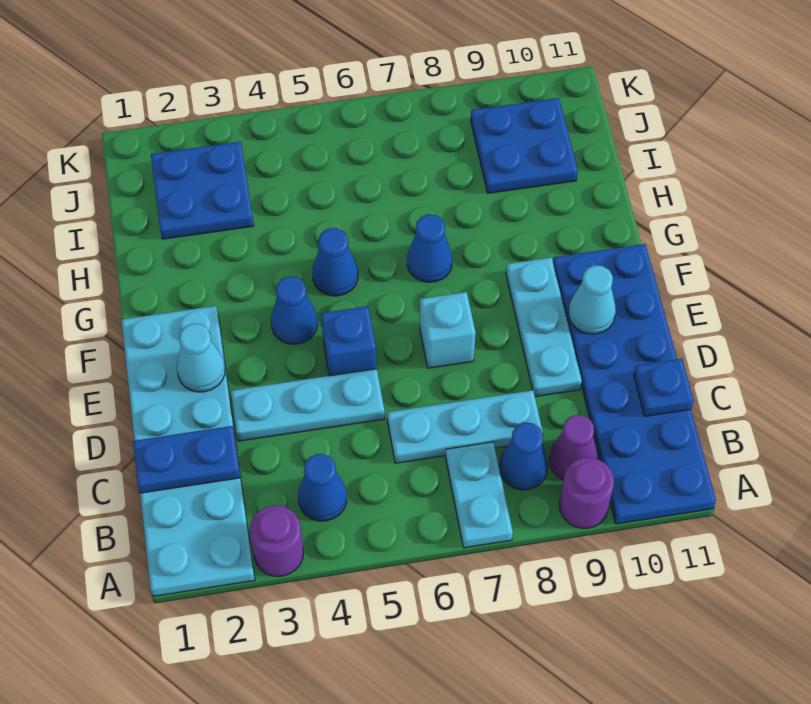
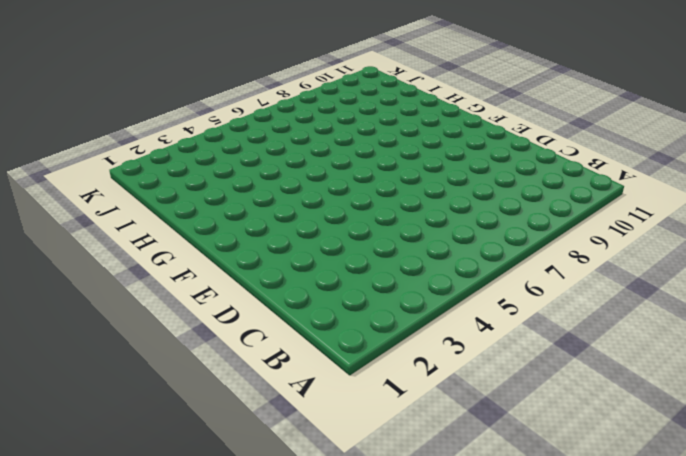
none -> cyan plate A1:F2 level 1
none -> purple round brick A3 level 1
none -> cyan plate A7:B7 level 1

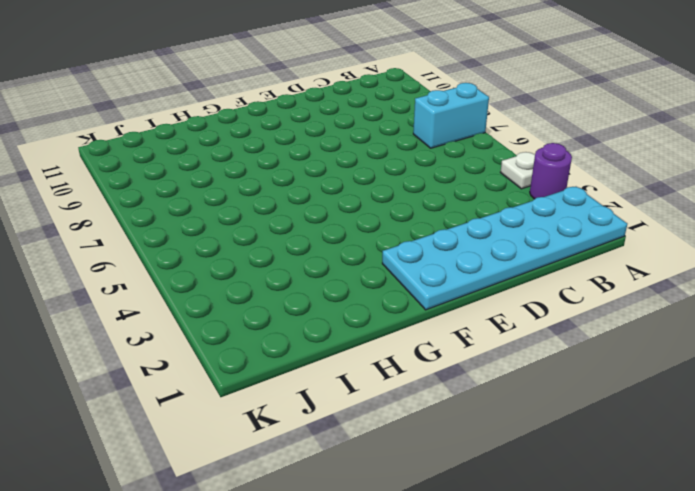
white plate A4 level 1 -> none
cyan brick A7:B7 level 1 -> cyan plate A7:B7 level 1
none -> purple round brick A9 level 1
none -> blue plate A10:F11 level 1
none -> blue cone B4 level 1

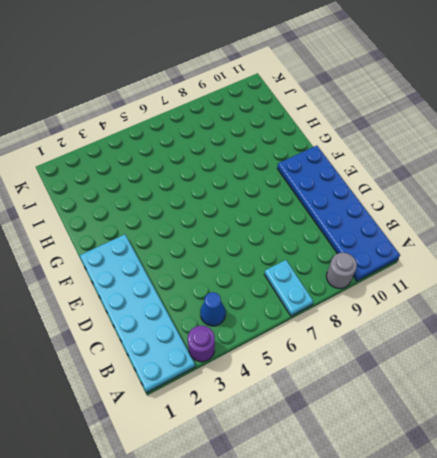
grey round brick A9 level 1 -> purple round brick A9 level 1
none -> blue cone B8 level 1
none -> purple cone B9 level 1
none -> cyan plate C6:C8 level 1

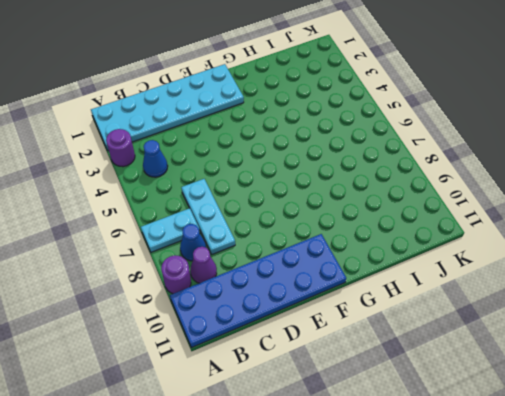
none -> cyan plate D3:D5 level 1
none -> cyan plate D9:F9 level 1
none -> blue brick E5 level 1

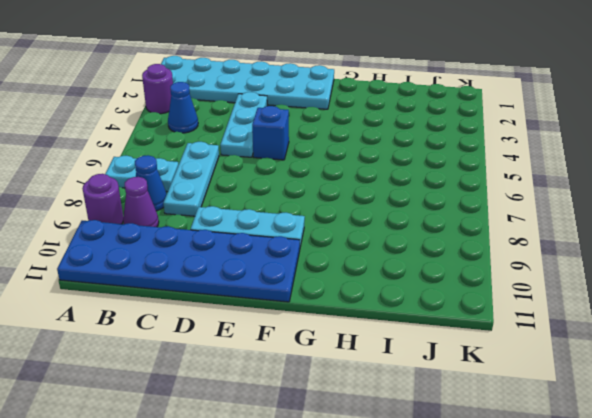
none -> cyan brick E7 level 1
none -> blue cone F4 level 1
none -> blue cone G5 level 1

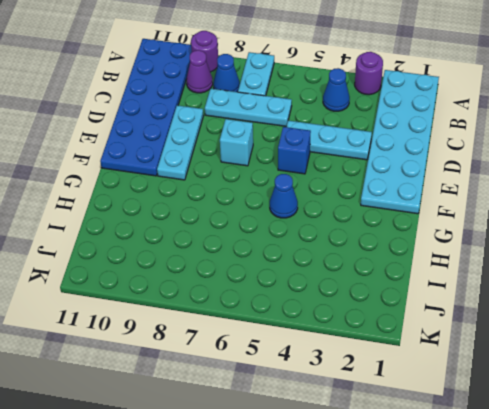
none -> blue cone F4 level 1
none -> blue cone G7 level 1
none -> blue plate I2:J3 level 1

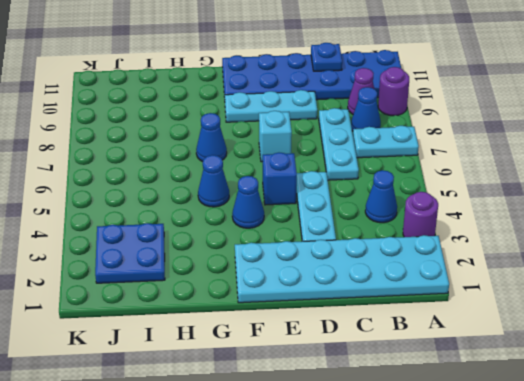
none -> blue plate I9:J10 level 1
none -> blue plate C1:C2 level 2
none -> cyan cone E2 level 2

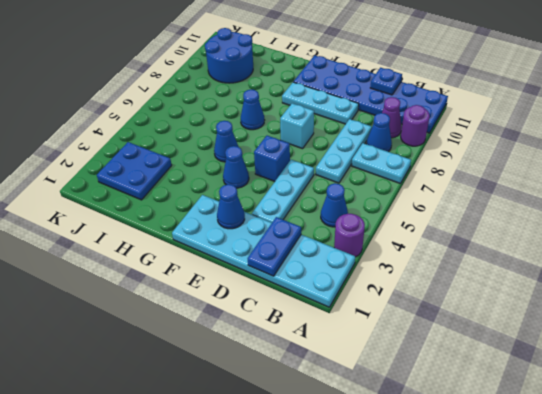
blue cone E2 level 2 -> cyan cone E2 level 2
blue round brick I9:J10 level 1 -> blue plate I9:J10 level 1
none -> cyan cone E10 level 2

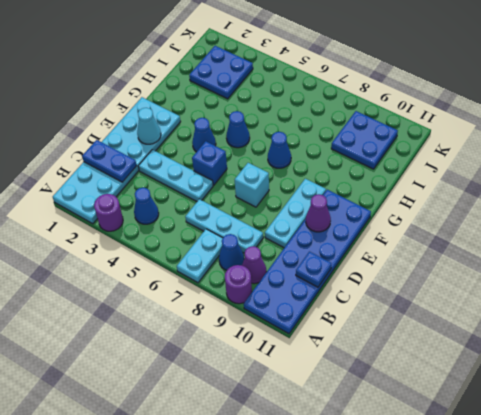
purple cone E10 level 2 -> cyan cone E10 level 2

